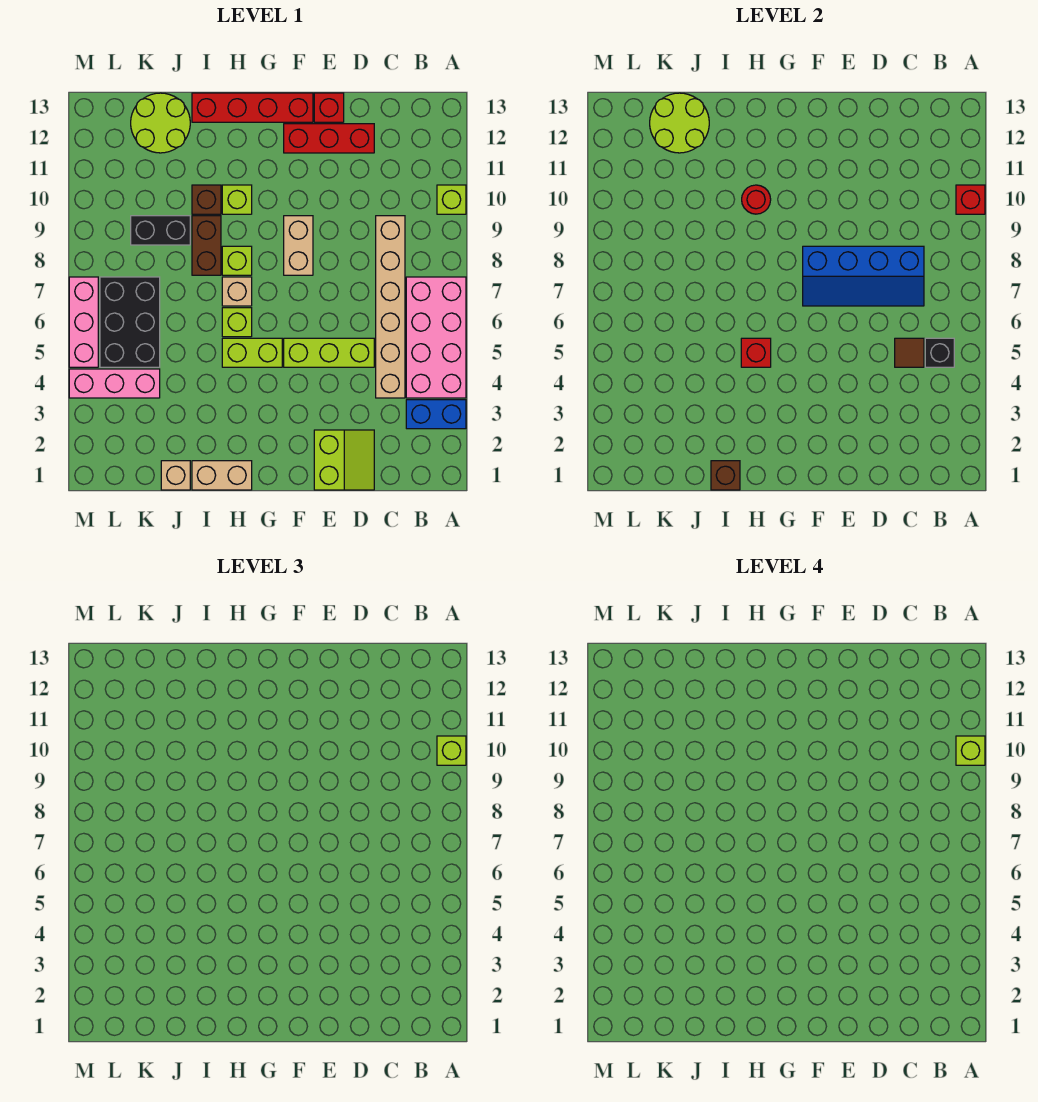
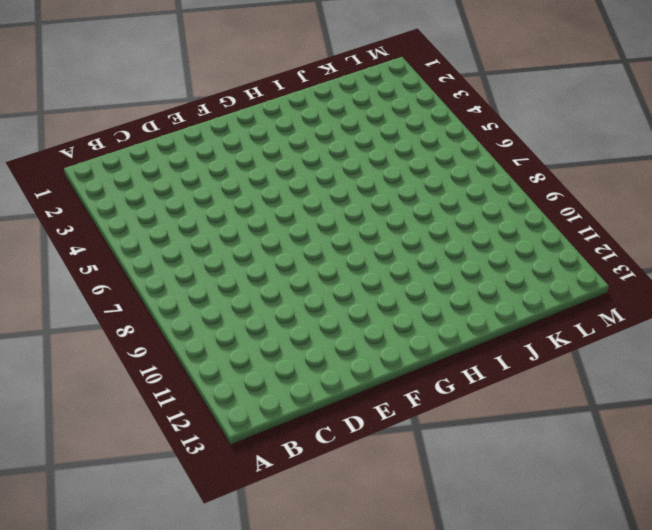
none -> blue brick A3:B3 level 1
none -> pink brick A4:B7 level 1
none -> lime brick A10 level 1
none -> tan brick C4:C9 level 1

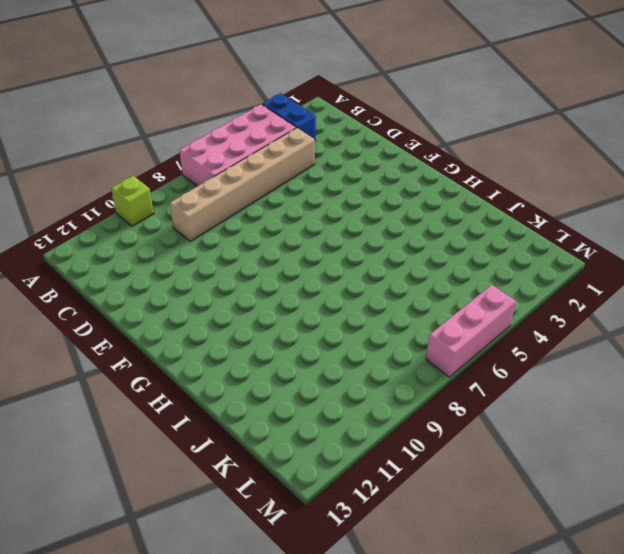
none -> lime slope D1:E2 level 1 top E
none -> lime brick D5:F5 level 1
none -> red brick D12:F12 level 1
none -> red brick E13 level 1

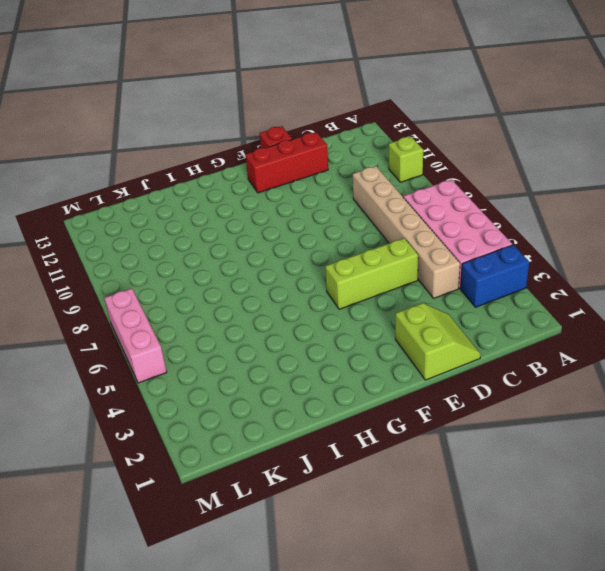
none -> tan brick F8:F9 level 1
none -> red brick F13:I13 level 1
none -> lime brick G5:H5 level 1
none -> tan brick H1:I1 level 1

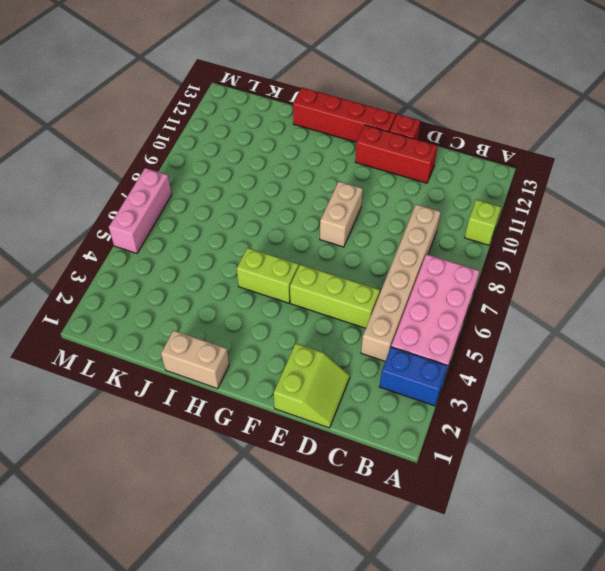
none -> lime brick H6 level 1
none -> tan brick H7 level 1
none -> lime brick H8 level 1
none -> lime brick H10 level 1

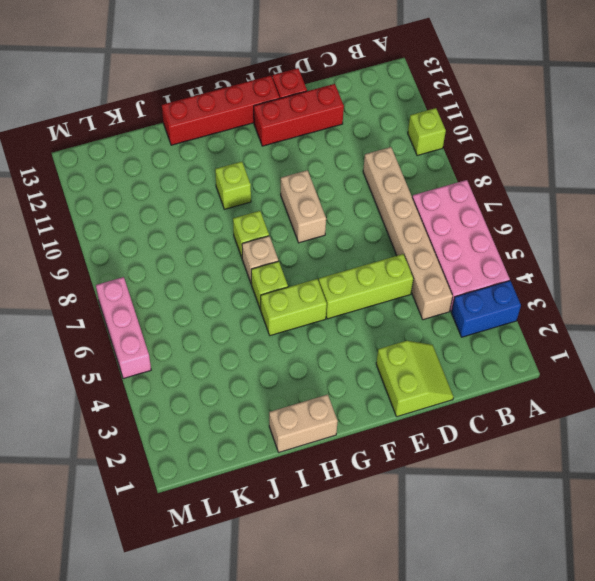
none -> brown brick I8:I9 level 1
none -> brown brick I10 level 1
none -> tan brick J1 level 1
none -> black brick J9:K9 level 1

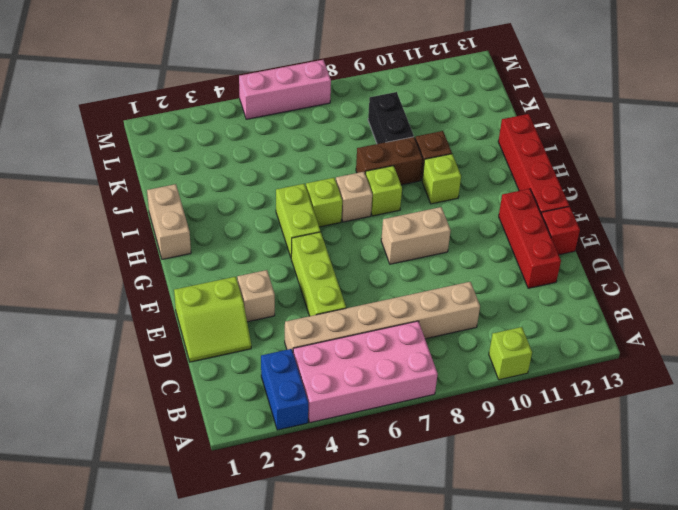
tan brick E3 level 1 -> tan brick J1 level 1
none -> lime round brick J12:K13 level 1
none -> pink brick K4:M4 level 1
none -> black brick K5:L7 level 1
none -> red brick A10 level 2

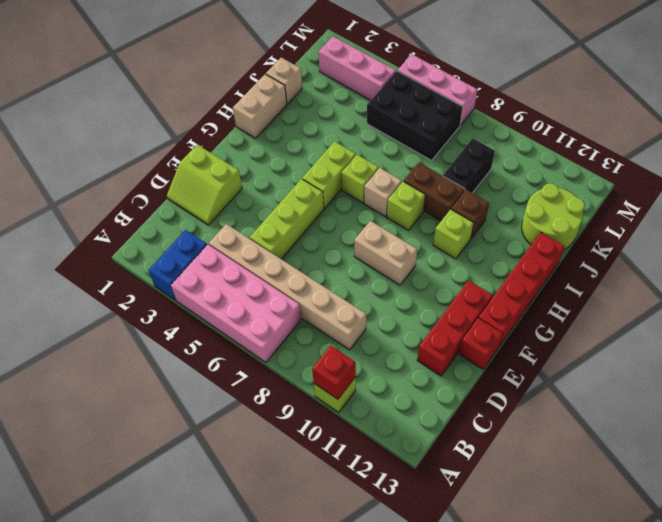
pink brick L2:L4 level 1 -> pink brick K4:M4 level 1
none -> black brick B5 level 2
none -> brown tile C5 level 2
none -> blue slope C7:F8 level 2 top 8
none -> red brick H5 level 2

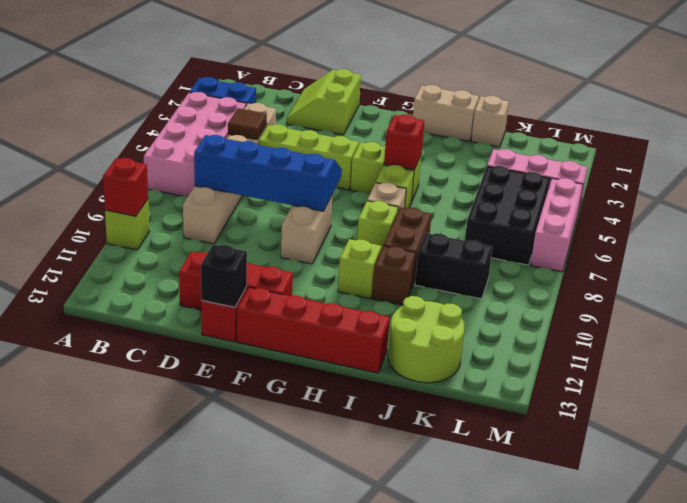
black brick E13 level 2 -> black brick B5 level 2
none -> red round brick H10 level 2
none -> brown brick I1 level 2
none -> lime round brick J12:K13 level 2
none -> lime brick A10 level 3

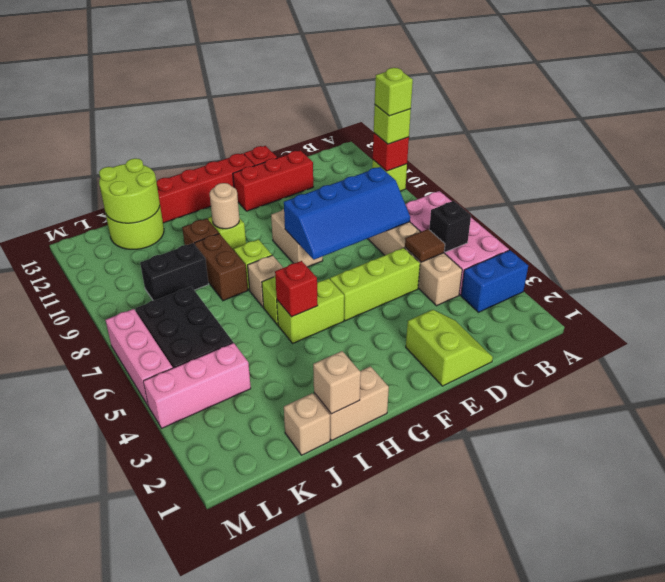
tan round brick H10 level 2 -> red round brick H10 level 2
tan brick I1 level 2 -> brown brick I1 level 2

